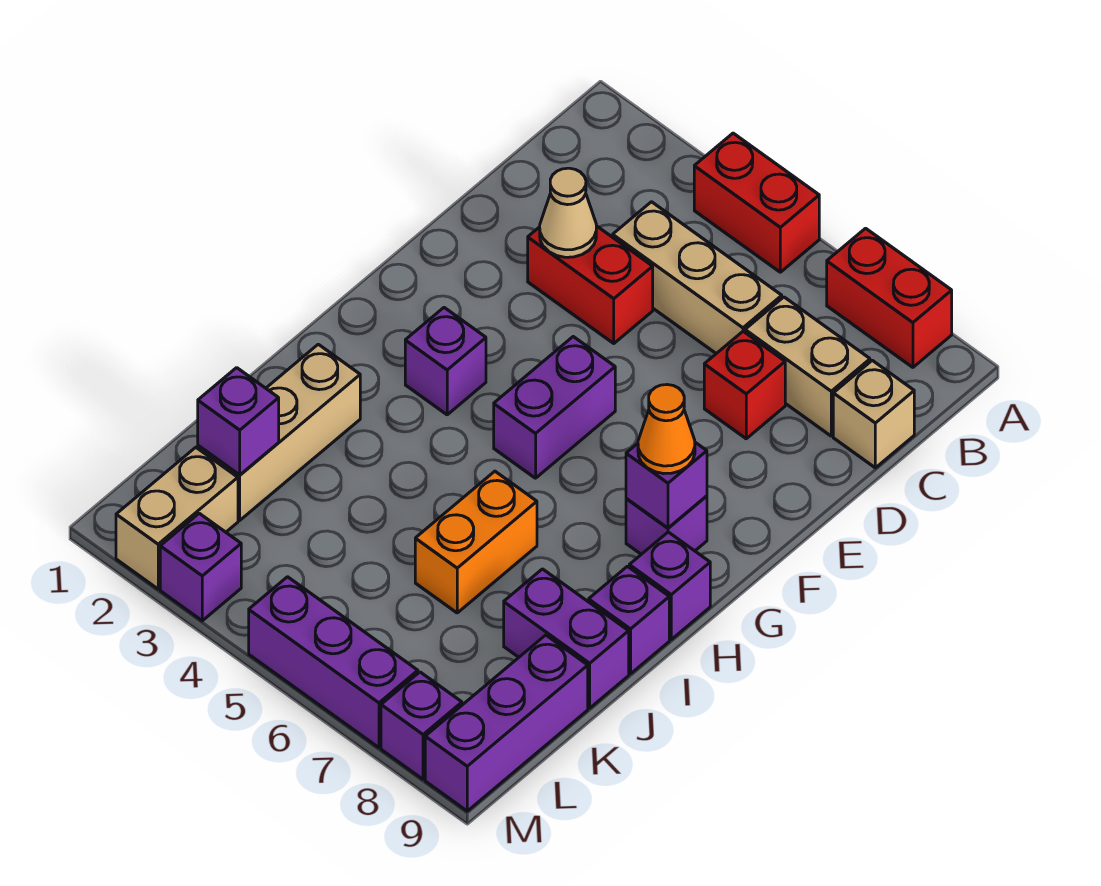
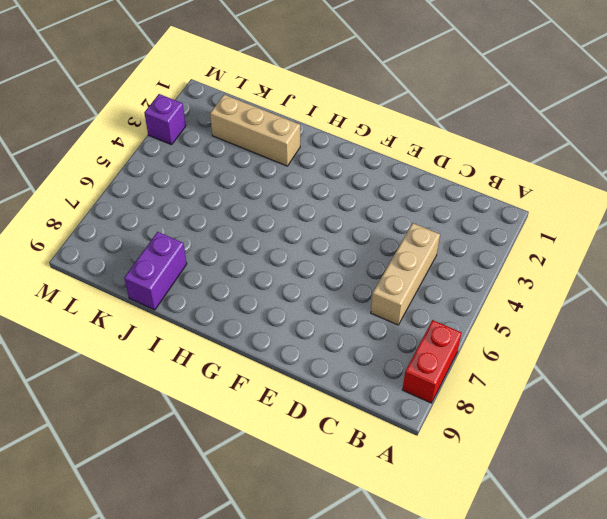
none -> red brick A4:A5 level 1
none -> tan brick C7:C8 level 1
none -> tan brick C9 level 1

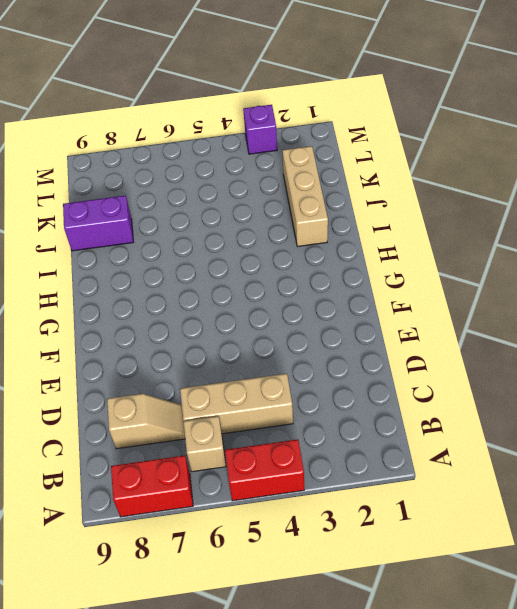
tan brick B6 level 1 -> tan brick C9 level 1
tan slope C7:C8 level 1 top 8 -> tan brick C7:C8 level 1
none -> red brick D3:D4 level 1
none -> red brick D7 level 1
none -> purple brick F5:G5 level 1

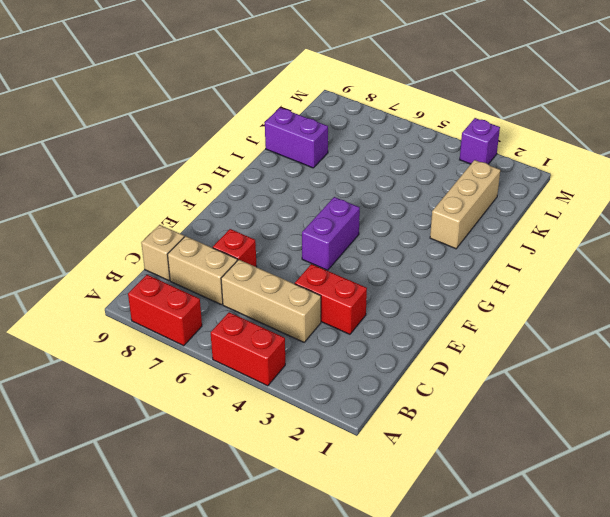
none -> purple brick G3 level 1
none -> purple brick G8 level 1
none -> purple brick H9 level 1

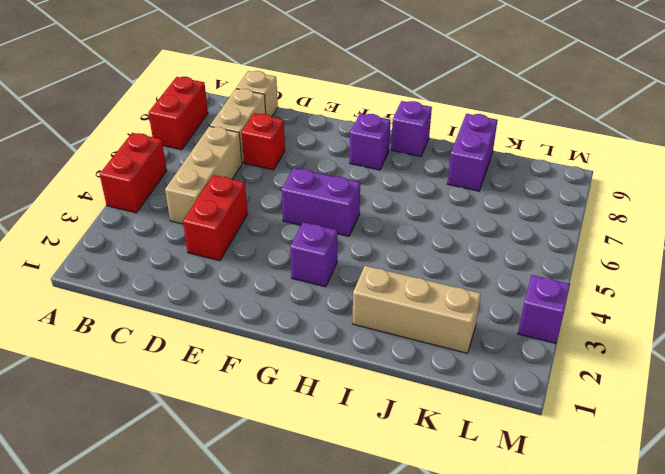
none -> orange brick I6:J6 level 1
none -> purple brick I9 level 1
none -> purple brick K9:M9 level 1

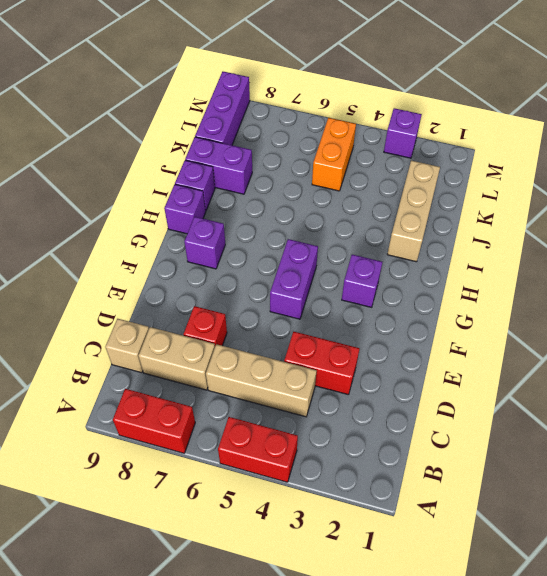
orange brick K5:L5 level 1 -> orange brick I6:J6 level 1
none -> tan brick L2:M2 level 1
none -> purple brick M5:M7 level 1
none -> purple brick M8 level 1

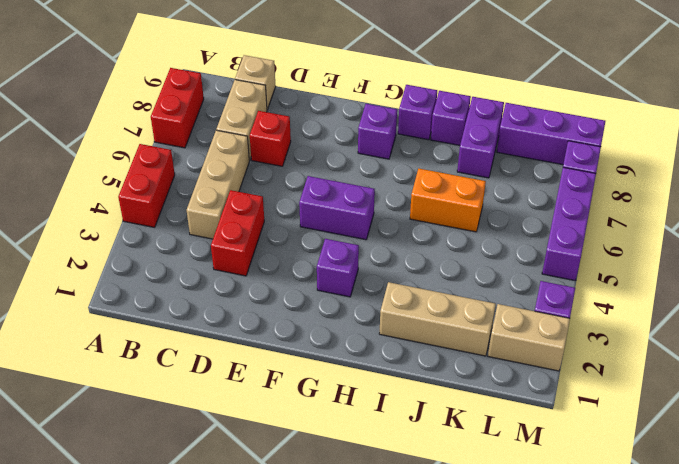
none -> tan cone D3 level 2
none -> purple brick G8 level 2
none -> purple brick K2 level 2

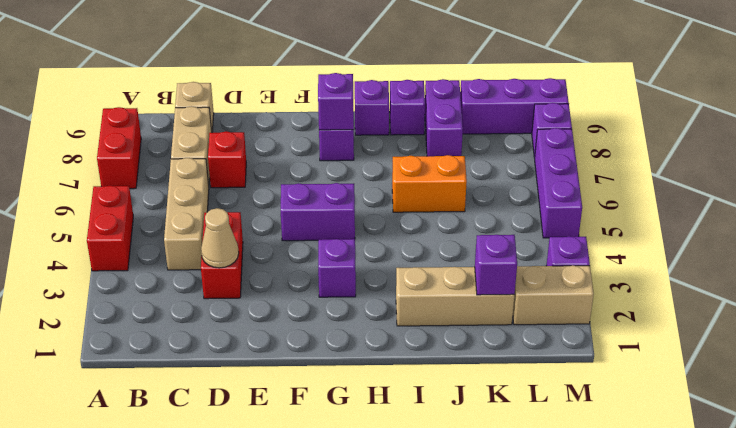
none -> orange cone G8 level 3

